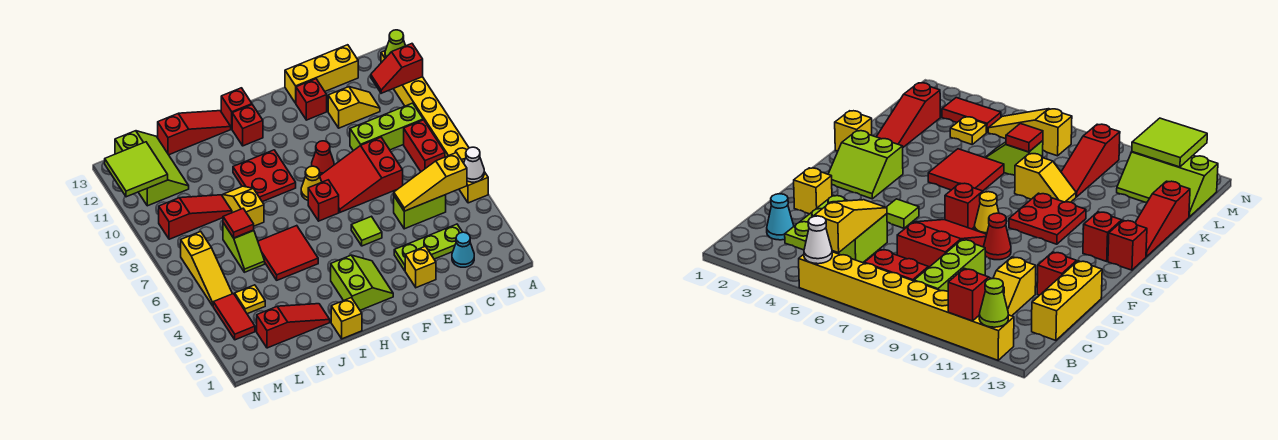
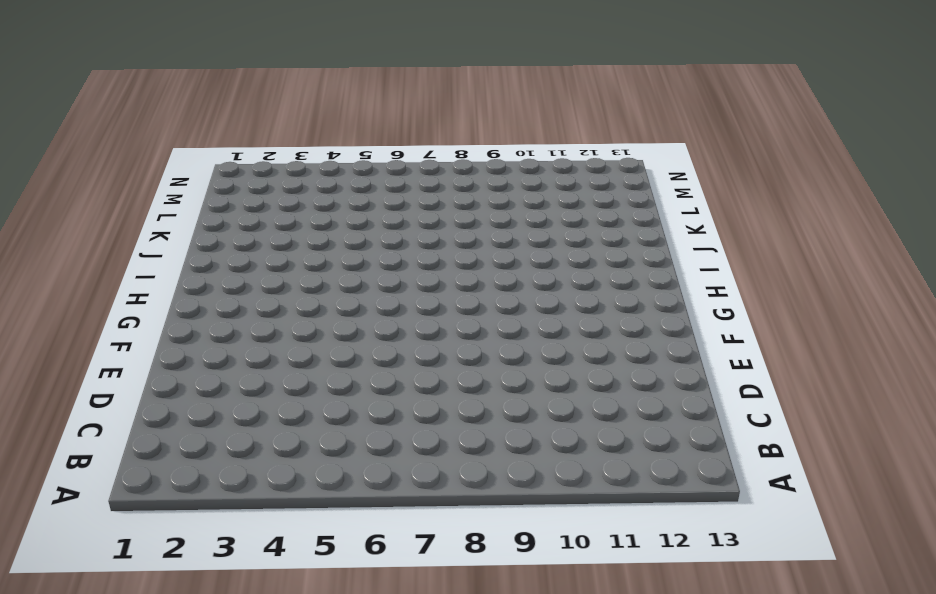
none -> yellow brick A5:A12 level 1
none -> red brick B7:B8 level 1
none -> lime brick B9:D9 level 1
none -> cyan cone C2 level 1

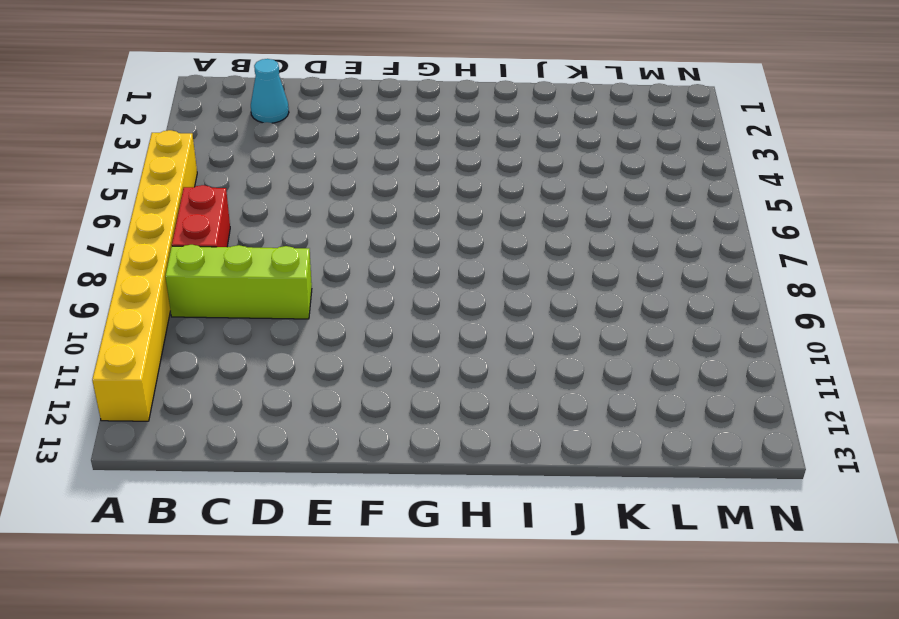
none -> lime plate C3:E3 level 1
none -> lime brick C5:D5 level 1
none -> yellow slope C11:D11 level 1 top D
none -> yellow brick C13:E13 level 1

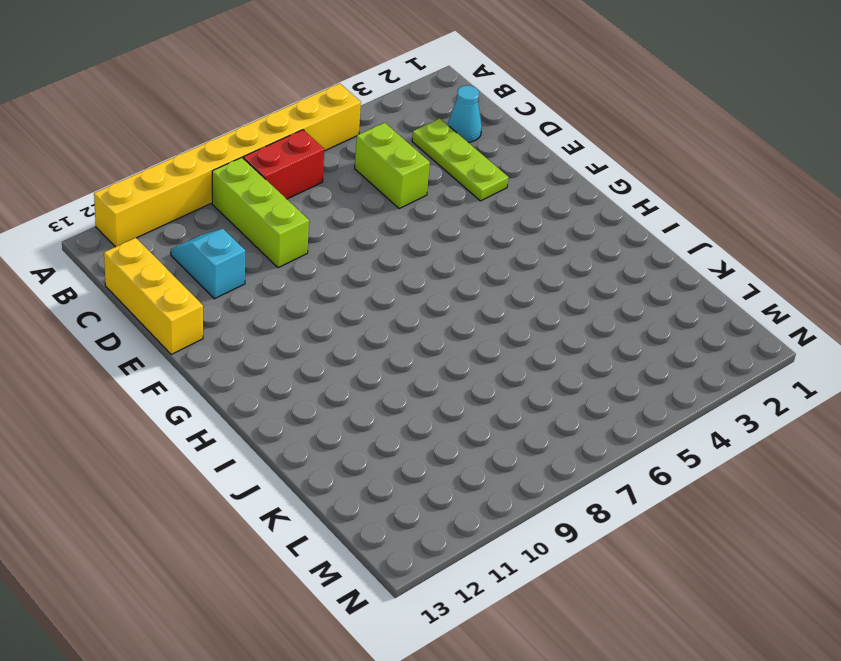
cyan slope C11:D11 level 1 top D -> yellow slope C11:D11 level 1 top D
none -> red slope D7:F8 level 1 top D
none -> yellow brick E2 level 1
none -> red brick E12 level 1
none -> lime tile F5 level 1

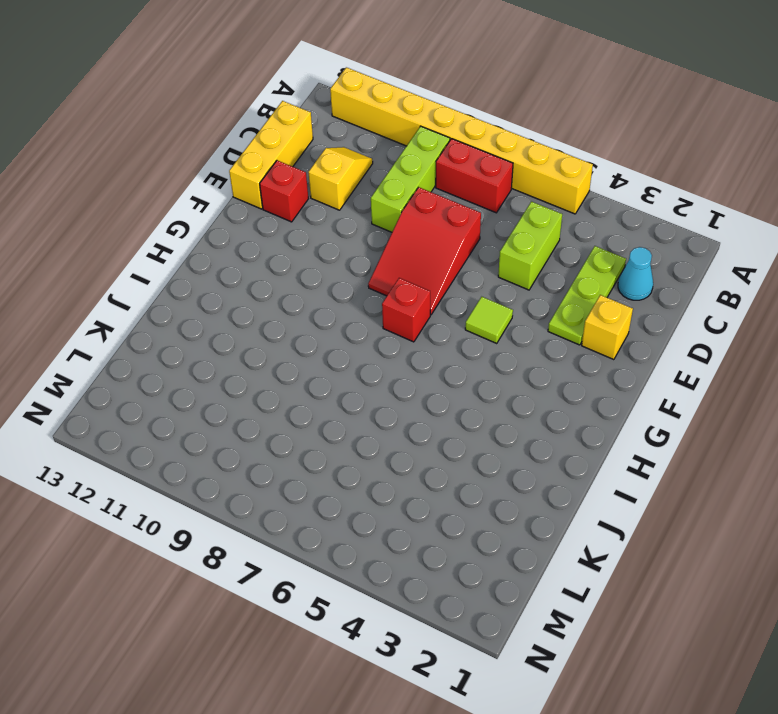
none -> red cone F9 level 1
none -> lime slope G2:H3 level 1 top H
none -> yellow cone G8 level 1
none -> red plate H9:I10 level 1

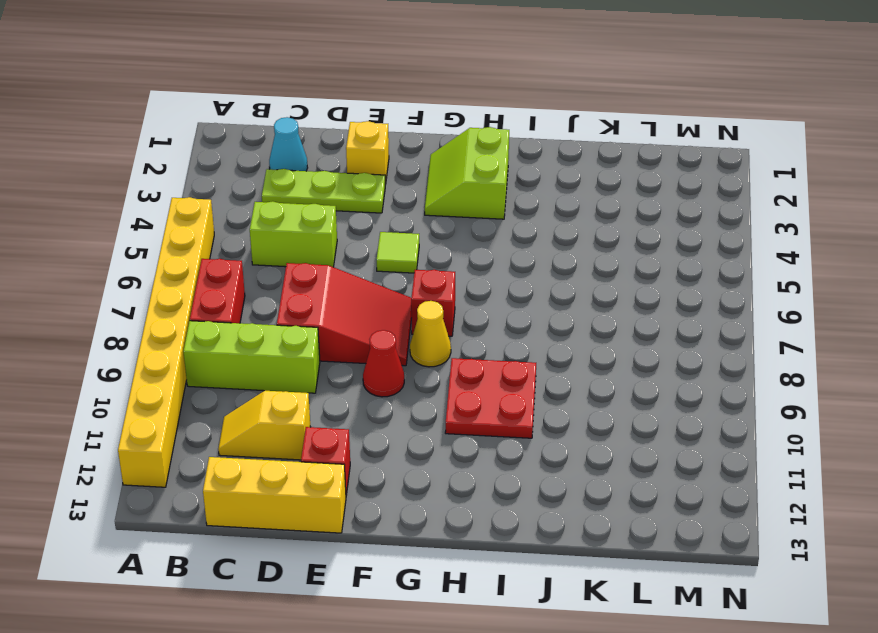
none -> red brick H12 level 1
none -> red brick H13 level 1
none -> yellow brick I1 level 1
none -> red tile I5:J6 level 1

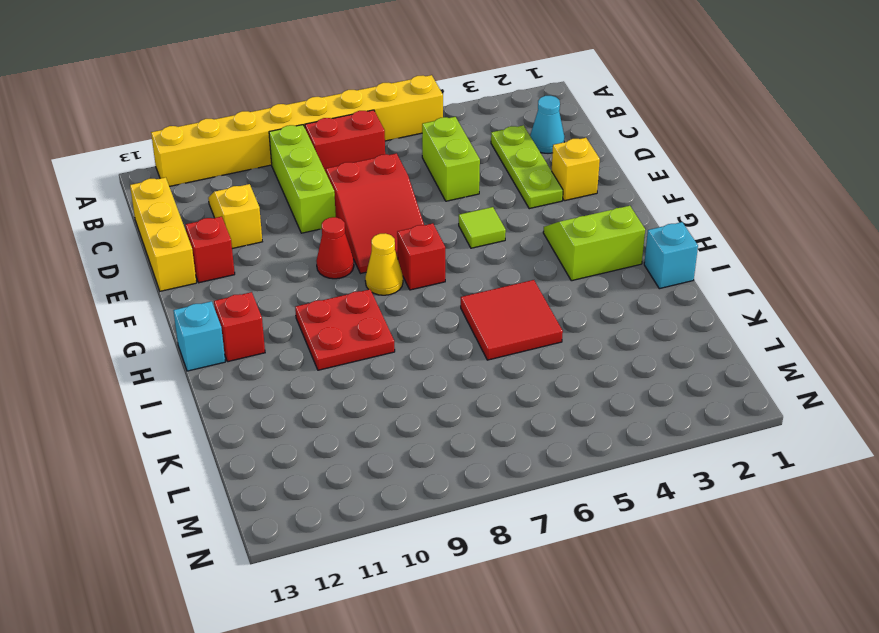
cyan brick H13 level 1 -> red brick H13 level 1
cyan brick I1 level 1 -> yellow brick I1 level 1
none -> red slope I13:K13 level 1 top K
none -> red slope J2:L2 level 1 top L
none -> yellow slope J8:J9 level 1 top 8
none -> lime slope K6:K7 level 1 top 7

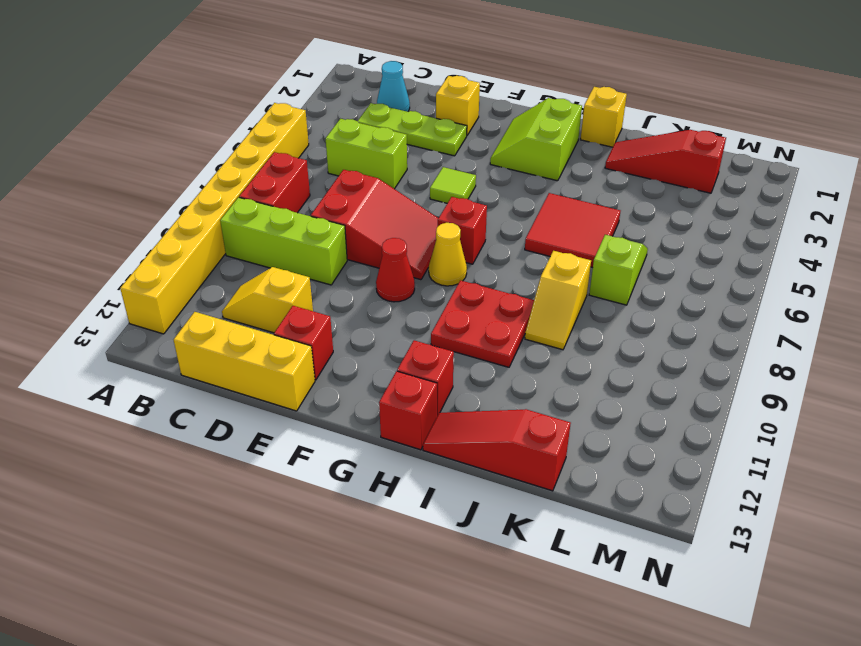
none -> red slope K9:M9 level 1 top M
none -> yellow plate L4 level 1
none -> lime slope L11:M13 level 1 top M
none -> red tile M3:M4 level 1

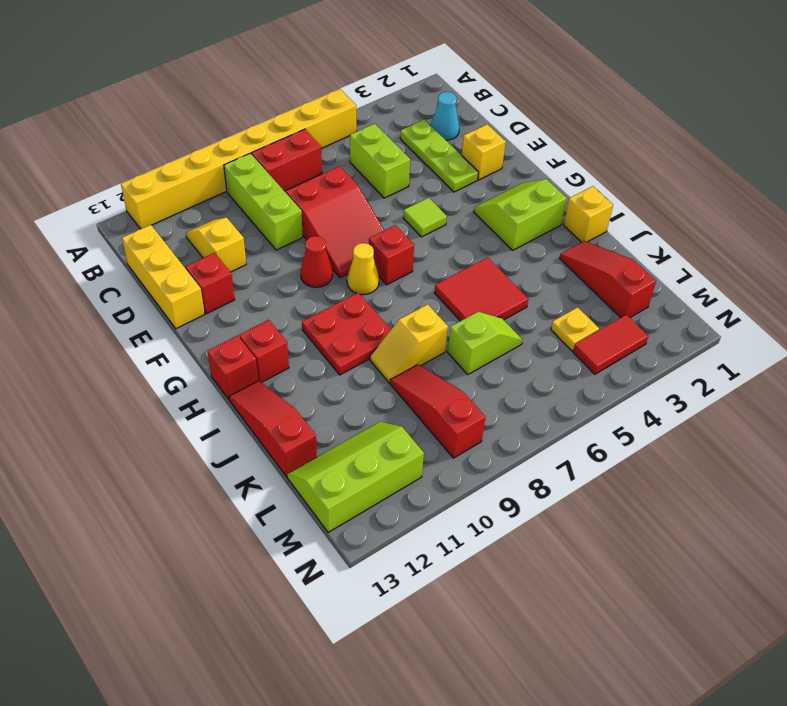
none -> yellow slope M5:M7 level 1 top 7
none -> white cone A5 level 2
none -> red slope A11:B11 level 2 top A
none -> lime cone A12 level 2

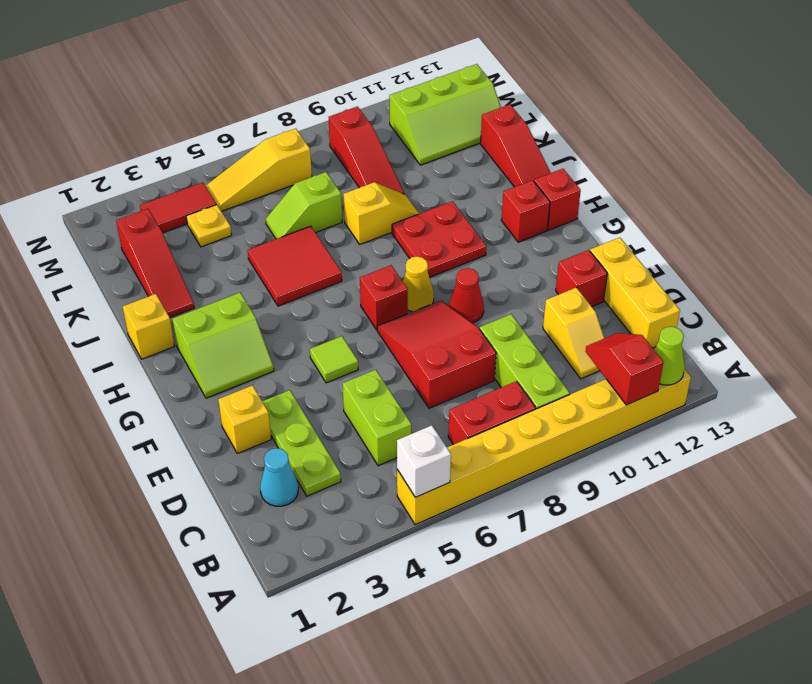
white brick A5 level 2 -> white cone A5 level 2
none -> yellow slope B5:D5 level 2 top B
none -> red tile K7 level 2
none -> lime tile M11:N12 level 2

